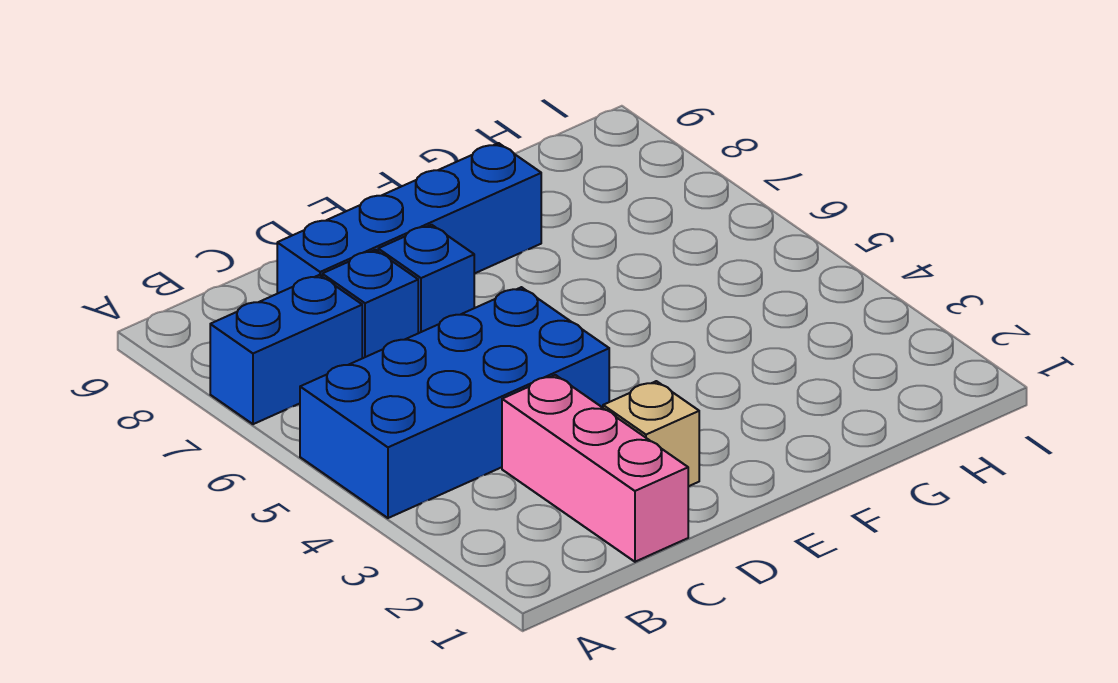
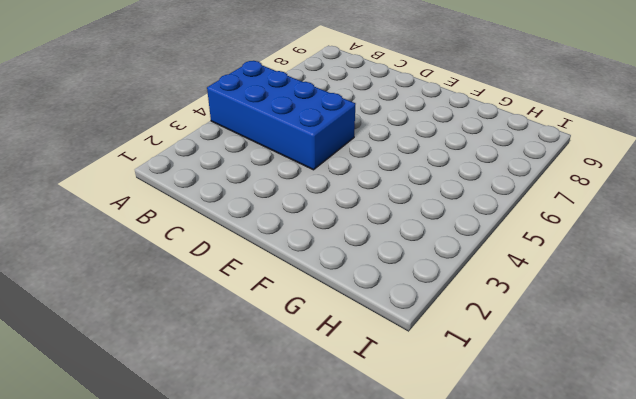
none -> blue brick A7:B7 level 1
none -> pink brick C1:C3 level 1

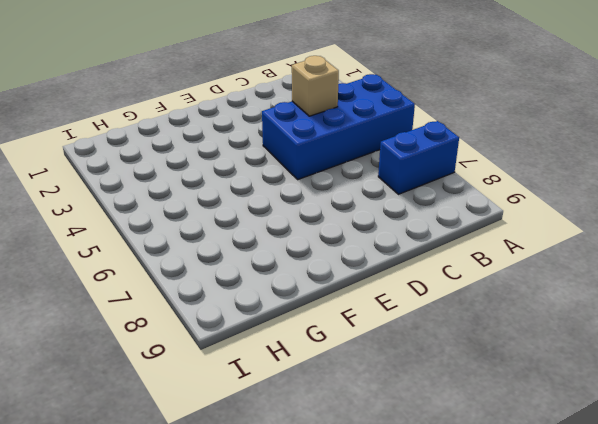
tan brick C4 level 2 -> tan brick D2 level 1
none -> pink brick C1:C3 level 1
none -> blue brick C7 level 1

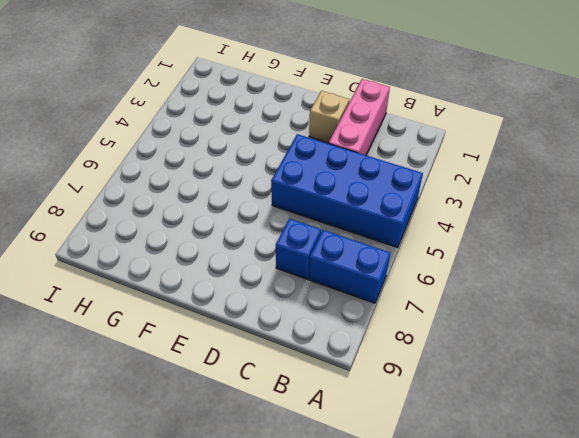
none -> blue brick C8:F8 level 1
none -> blue brick D7 level 1

